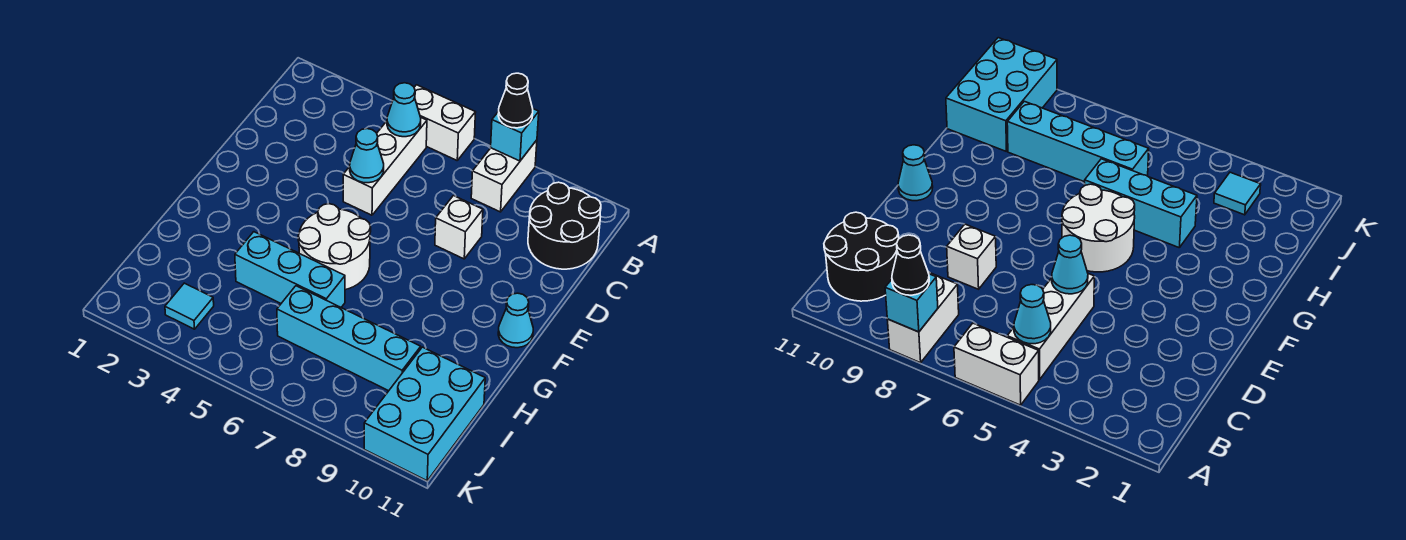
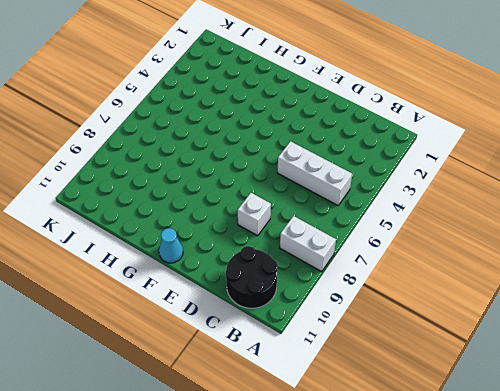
none -> white brick A5:A6 level 1
none -> white round brick F5:G6 level 1
none -> cyan brick H4:H6 level 1

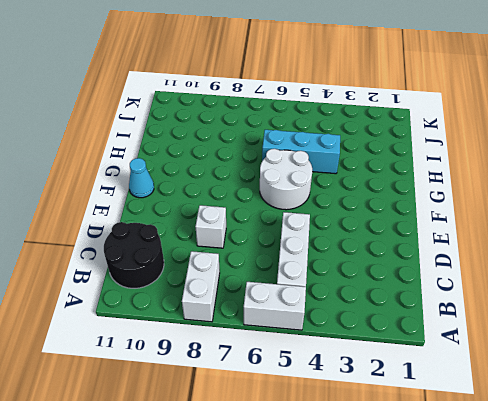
none -> cyan brick I6:I9 level 1
none -> cyan brick I10:K11 level 1
none -> cyan tile J3 level 1

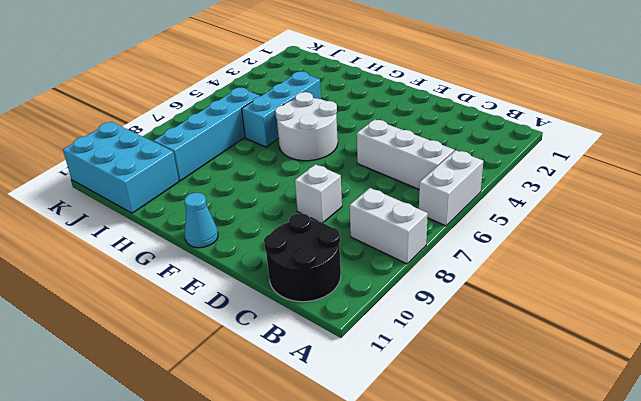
none -> cyan tile J3 level 1
none -> cyan brick A8 level 2
none -> cyan cone B5 level 2

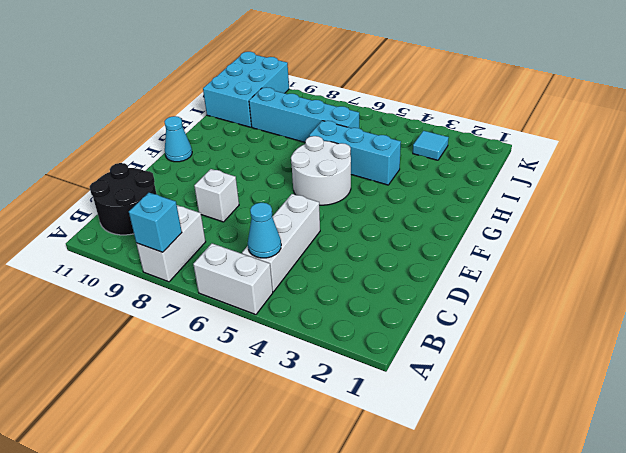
none -> cyan cone D5 level 2
none -> black cone A8 level 3

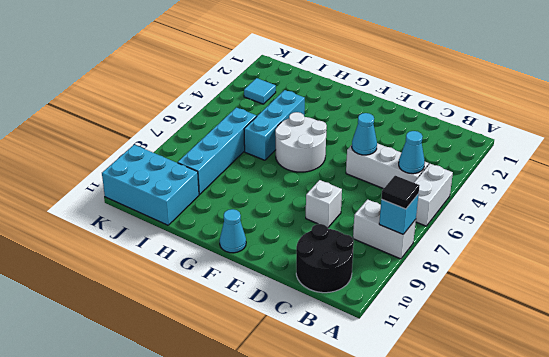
black tile A8 level 3 -> black cone A8 level 3

